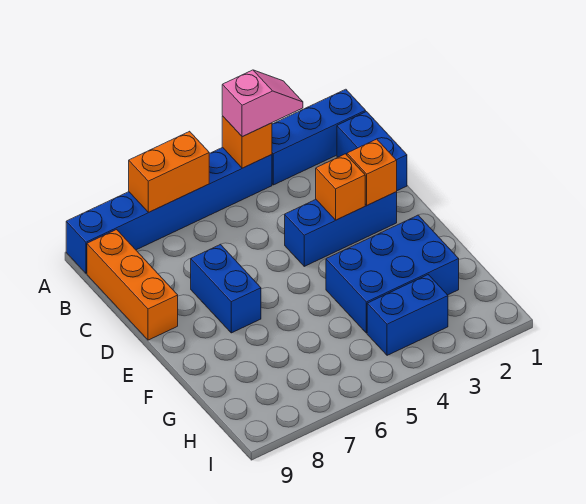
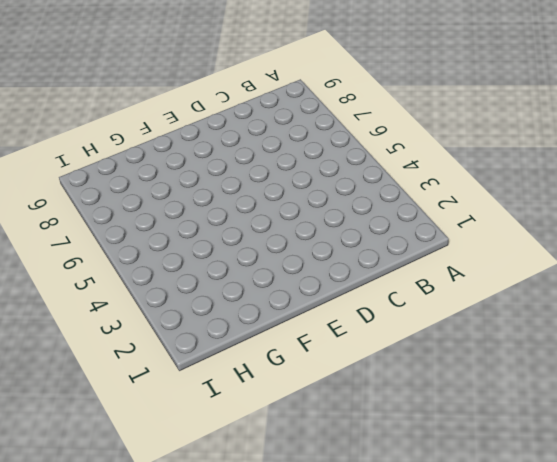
none -> blue brick A1:A3 level 1
none -> blue brick A4:A9 level 1
none -> blue brick B1:C1 level 1

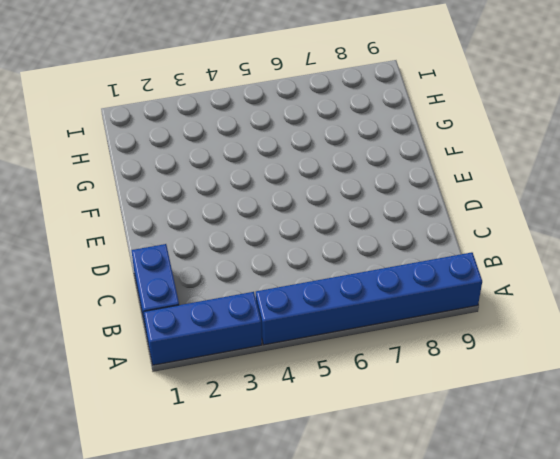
none -> orange brick B9:D9 level 1
none -> blue brick D2:D4 level 1
none -> blue brick D7:E7 level 1

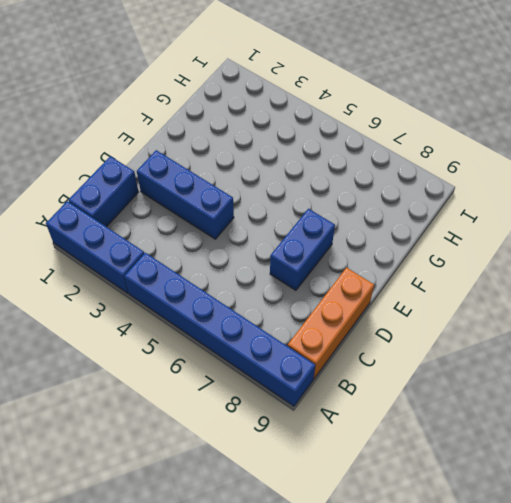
none -> blue brick F2:G4 level 1
none -> blue brick H3:H4 level 1
none -> orange brick A4 level 2

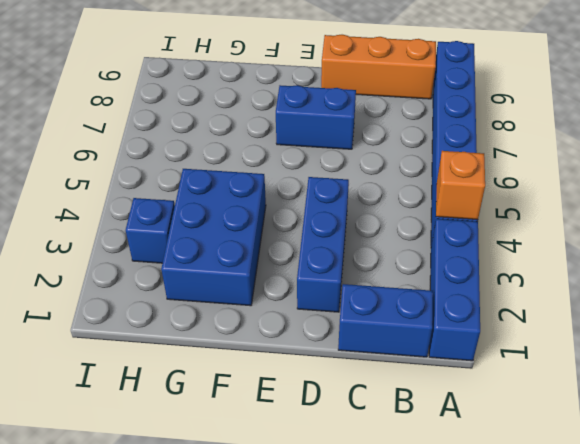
blue brick H3 level 1 -> blue brick H3:H4 level 1
none -> orange brick A6:A7 level 2
none -> orange brick D2 level 2
none -> orange brick D3 level 2

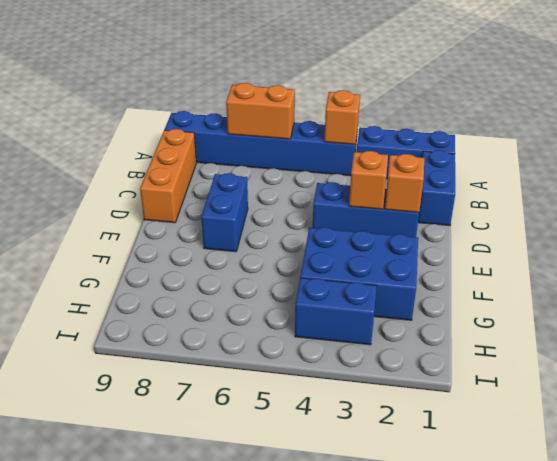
none -> pink slope A3:A4 level 3 top 4

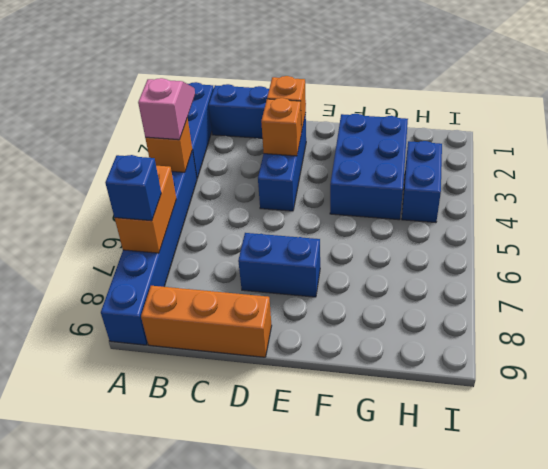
blue brick A7 level 3 -> none

